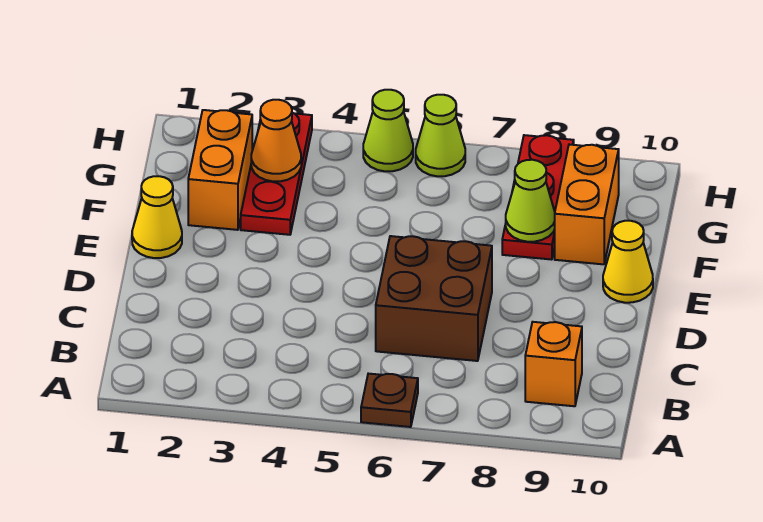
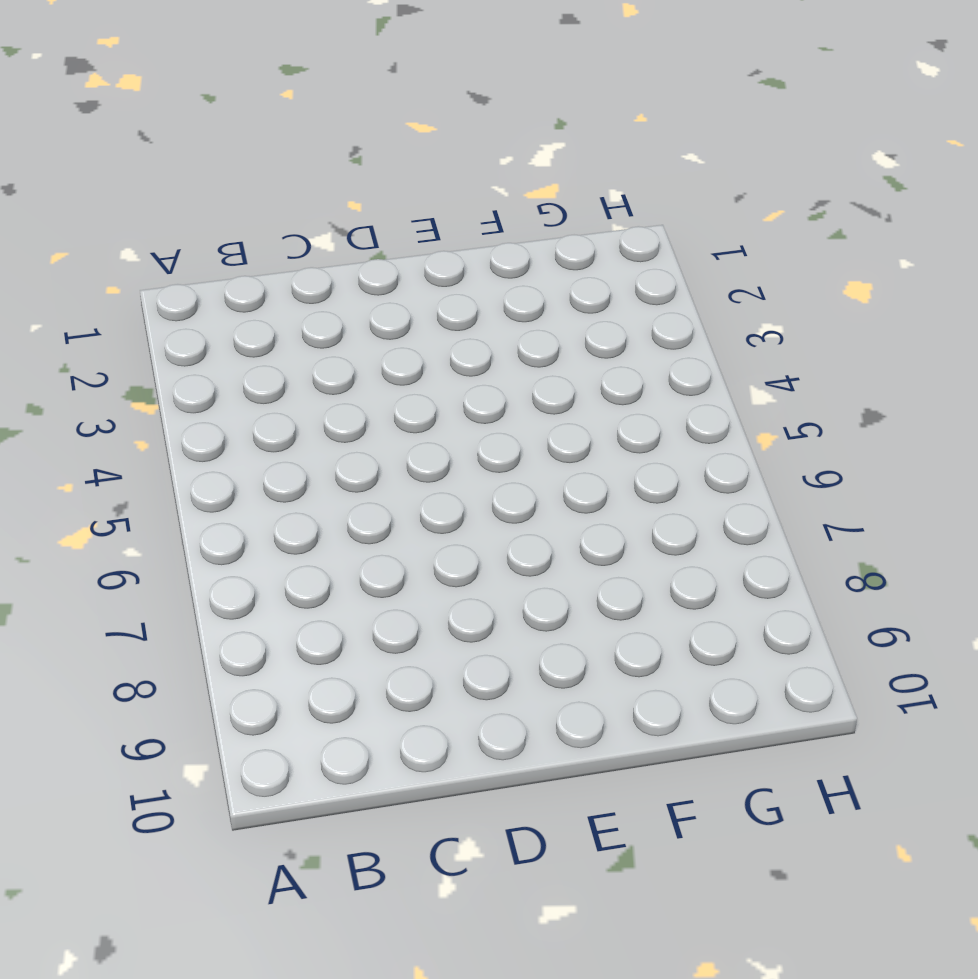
none -> brown plate A6 level 1
none -> orange brick B9 level 1
none -> brown brick C6:D7 level 1

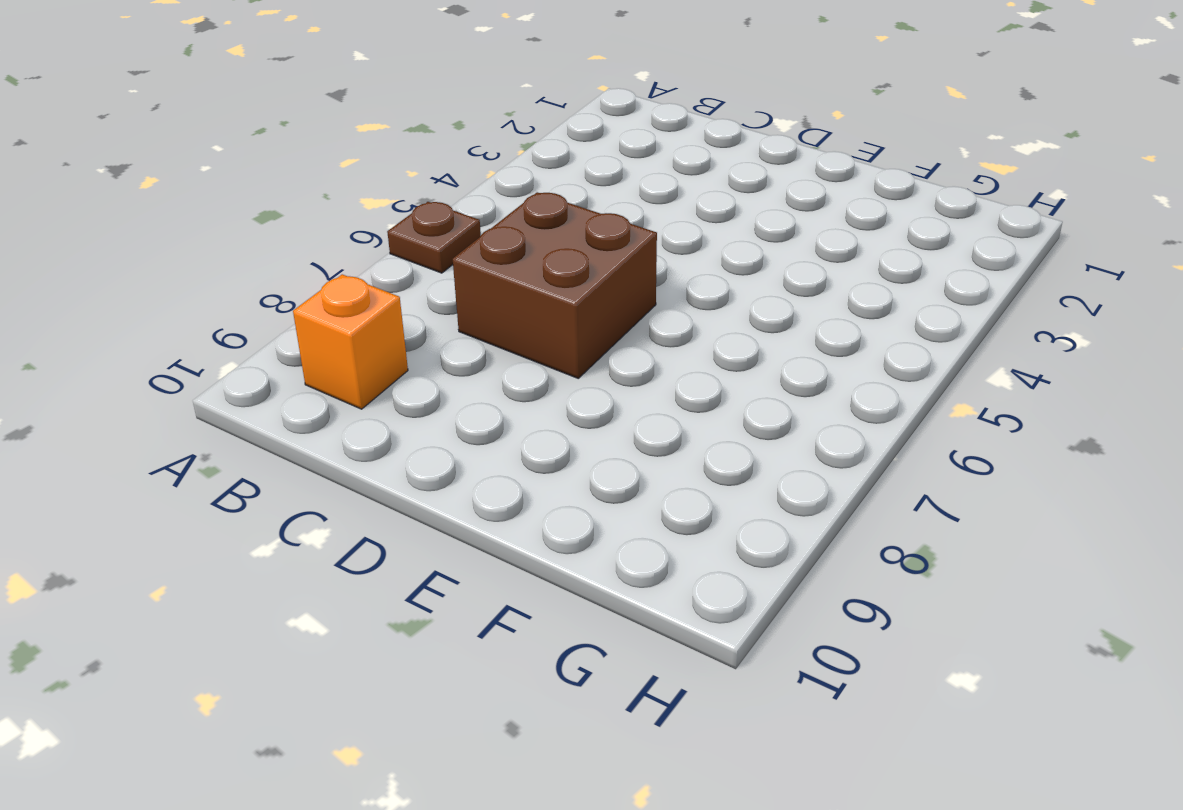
none -> yellow cone E1 level 1
none -> yellow cone E10 level 1
none -> orange brick F2:G2 level 1

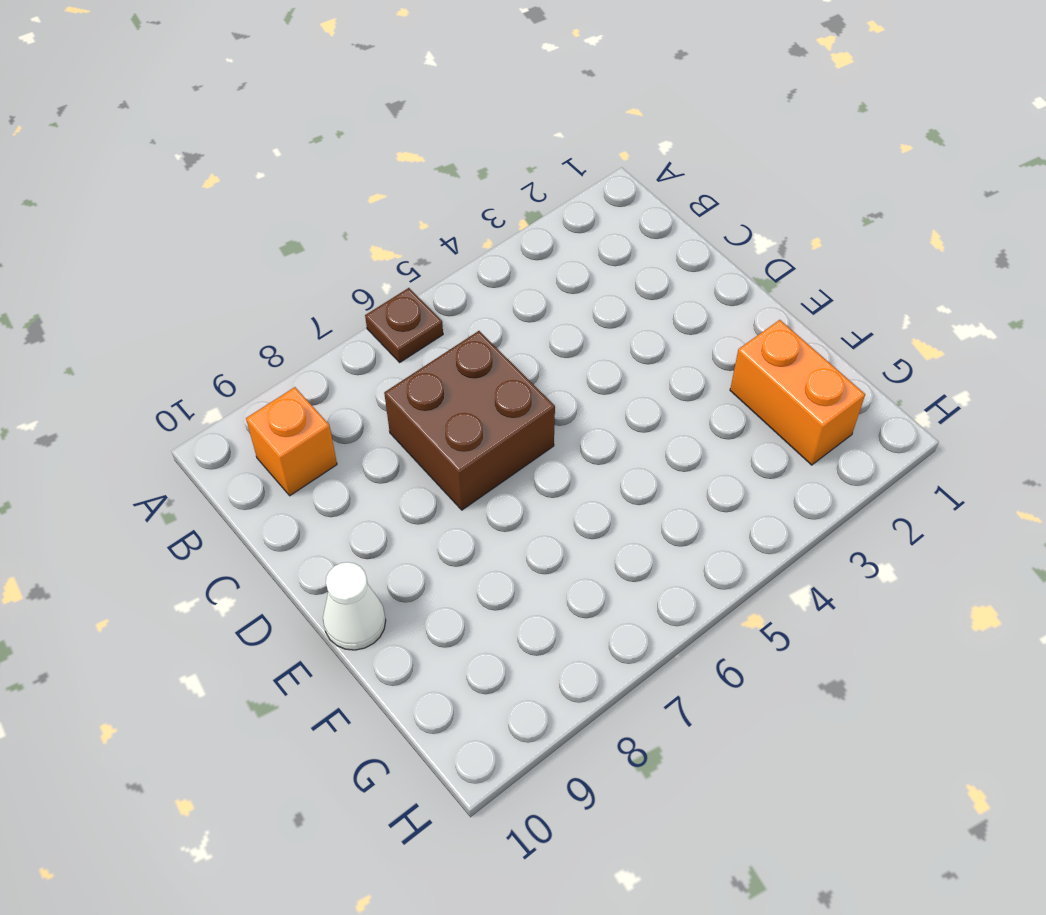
white cone E10 level 1 -> yellow cone E10 level 1
none -> yellow cone E1 level 1
none -> red plate F3:H3 level 1
none -> red plate F8:H8 level 1

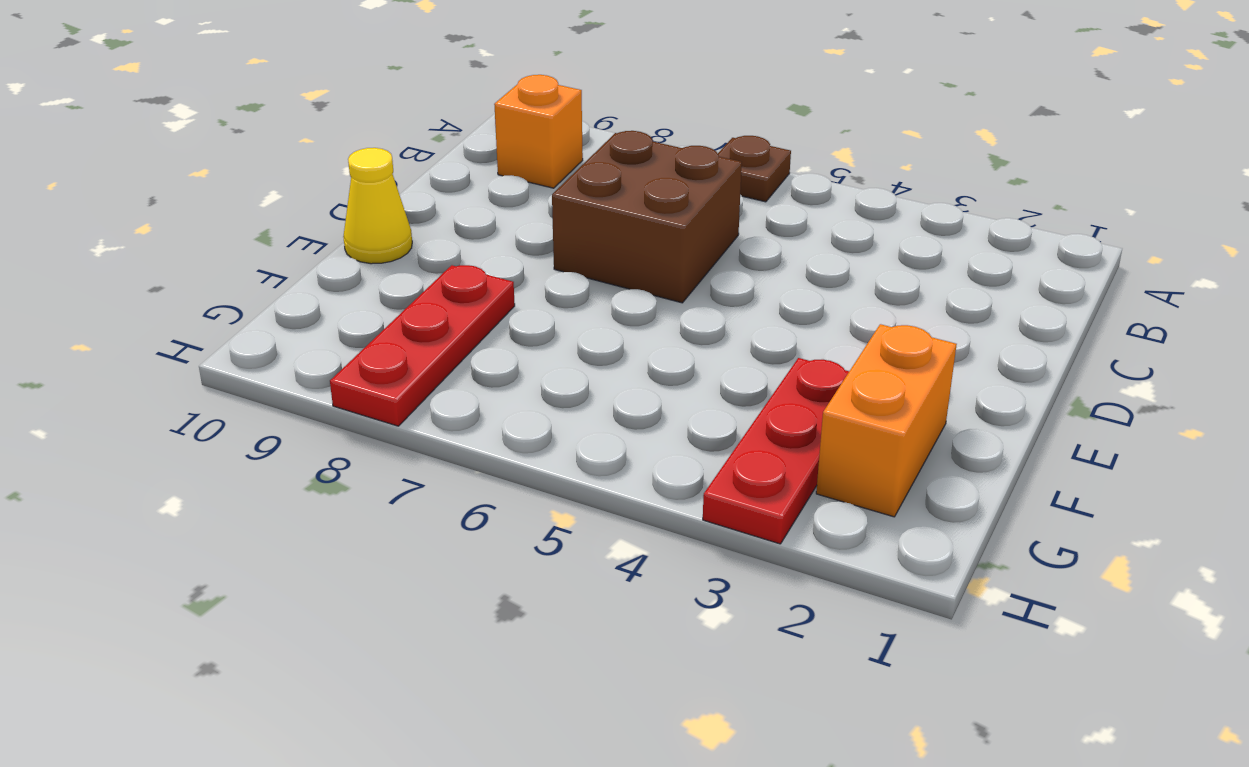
none -> yellow cone E1 level 1
none -> orange brick F9:G9 level 1
none -> lime cone H5 level 1

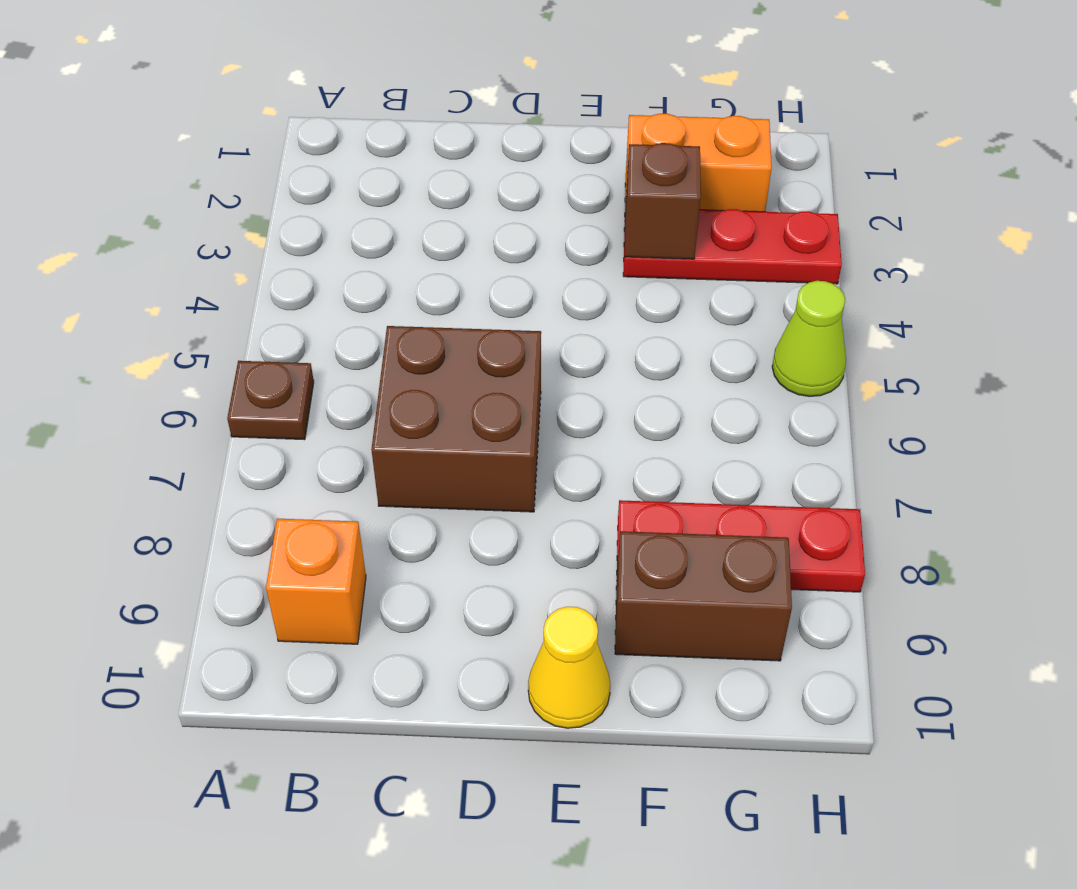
brown brick F3 level 2 -> none
brown brick F9:G9 level 1 -> orange brick F9:G9 level 1
none -> yellow cone E1 level 1
none -> lime cone H6 level 1
none -> lime cone F8 level 2

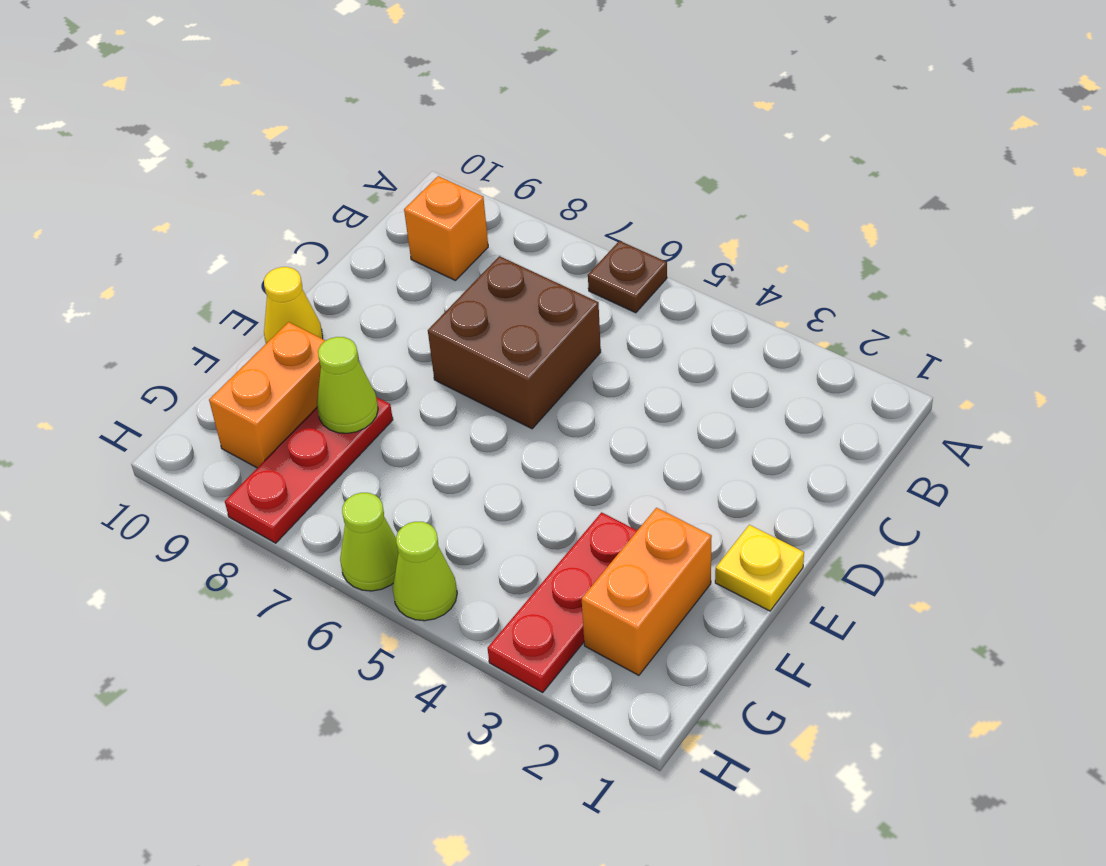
yellow plate E1 level 1 -> yellow cone E1 level 1
none -> orange cone G3 level 2

